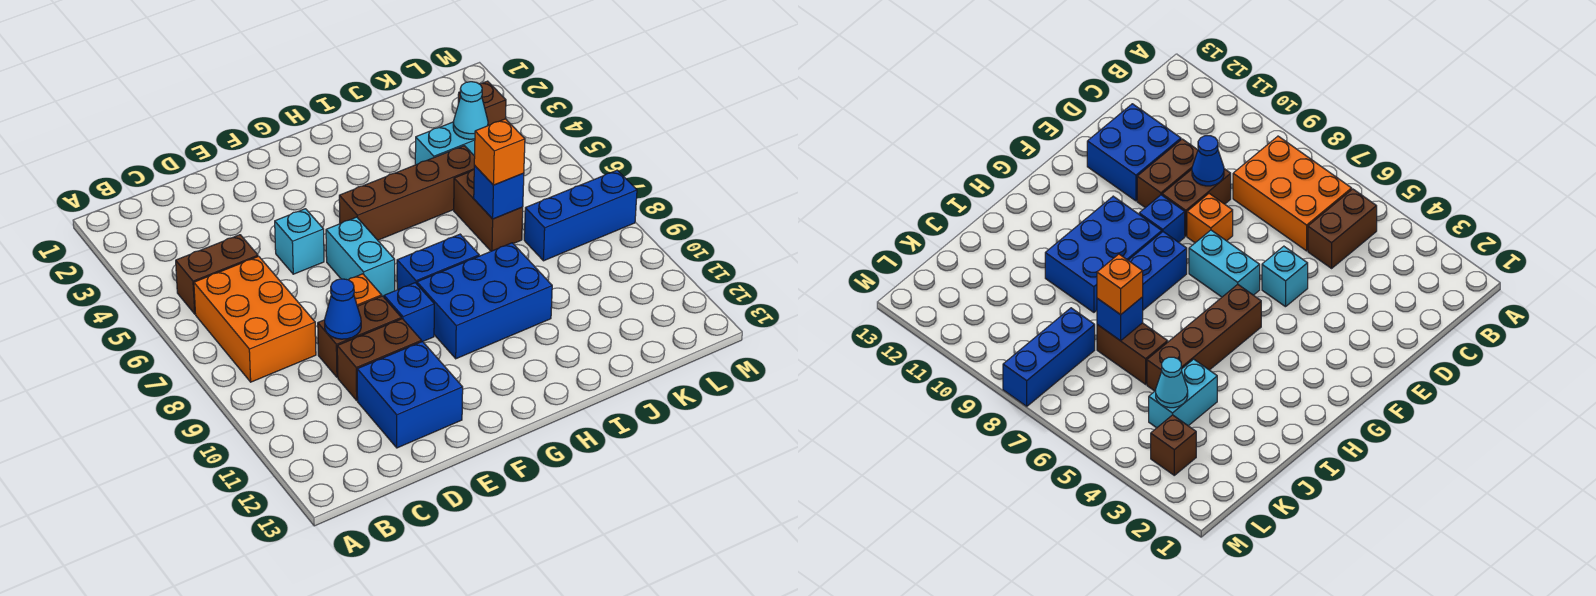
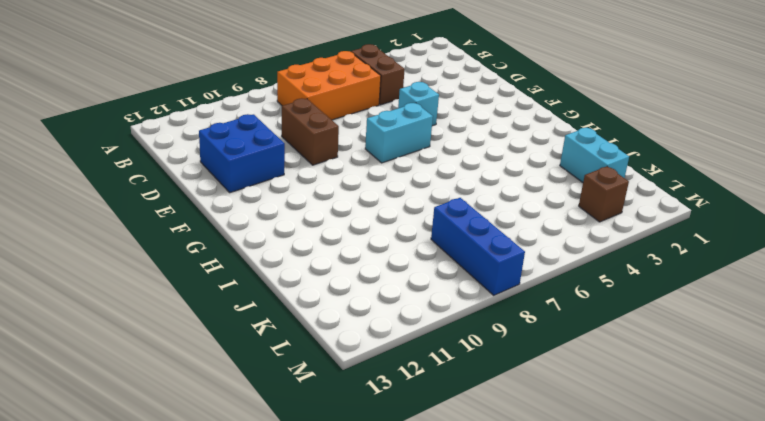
cyan brick J2:K2 level 1 -> cyan brick J4:K4 level 1
none -> brown brick D10:E10 level 1
none -> orange brick E8 level 1
none -> blue brick F9 level 1

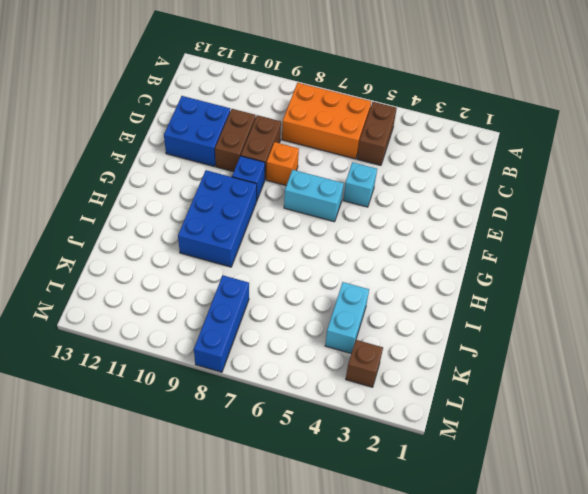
none -> brown brick G5:J5 level 1
none -> blue brick G8:H8 level 1
none -> brown brick J6:J7 level 1

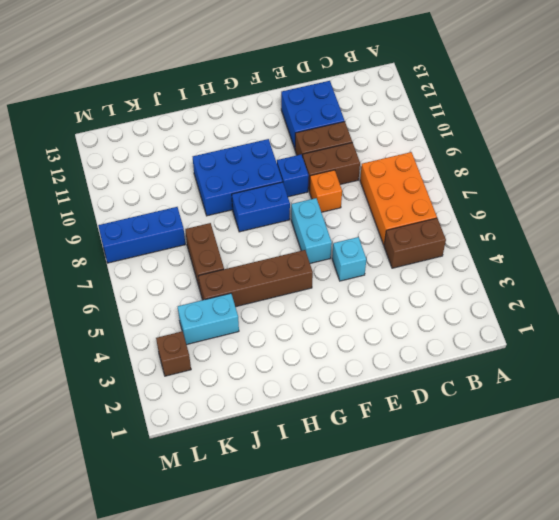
none -> blue cone D9 level 2
none -> blue brick J7 level 2
none -> cyan cone K4 level 2

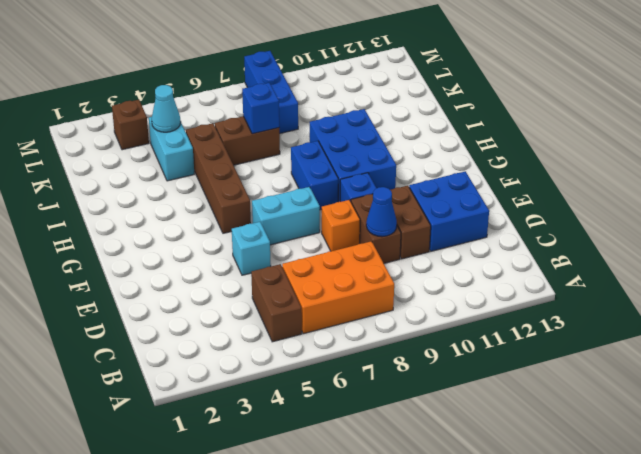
none -> orange brick J7 level 3

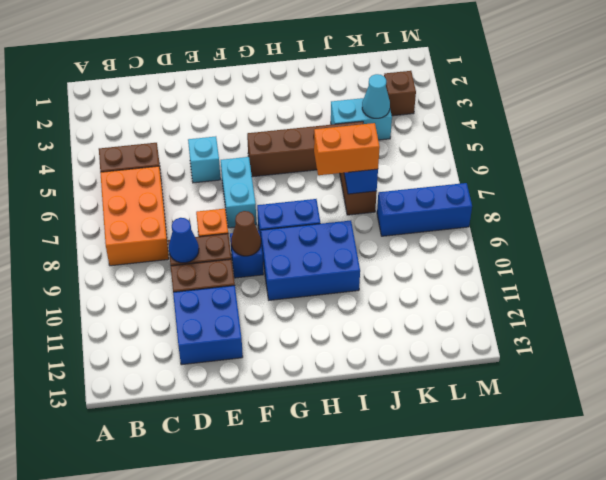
brown cone F9 level 2 -> none
orange brick I7:J7 level 3 -> orange brick J7 level 3

